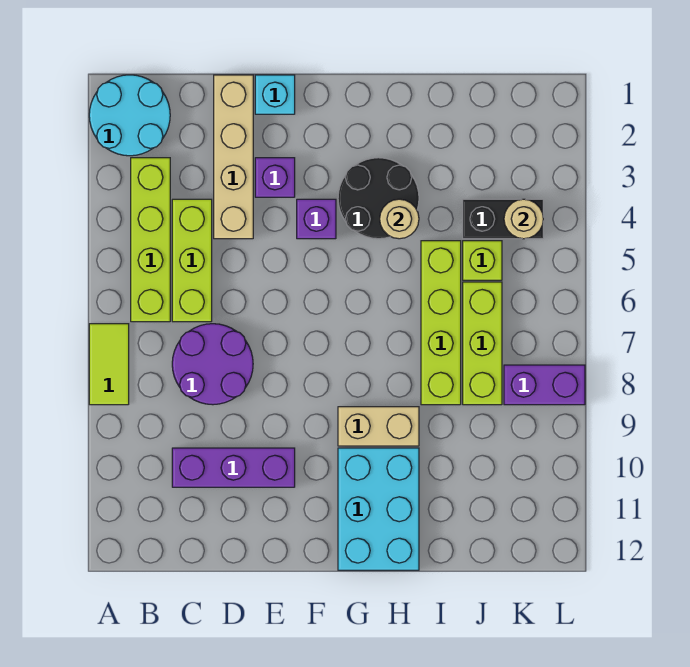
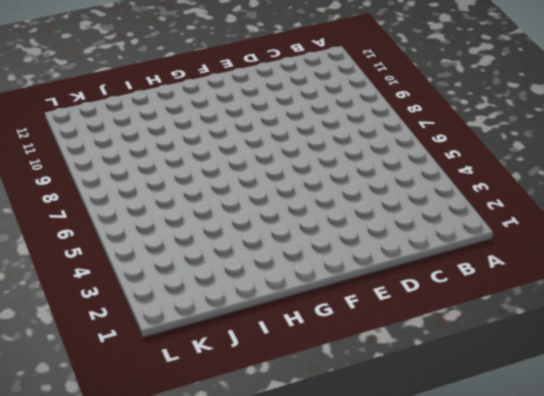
none -> cyan round brick A1:B2 level 1
none -> lime tile A7:A8 level 1
none -> lime brick B3:B6 level 1

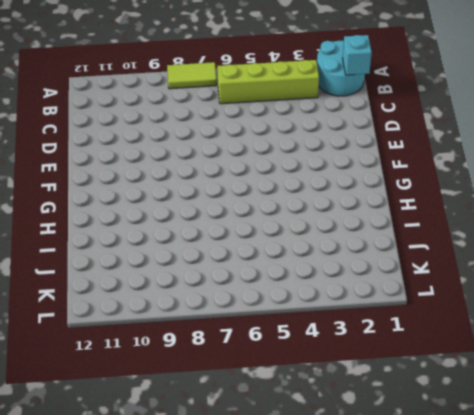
cyan brick B1 level 2 -> cyan brick E1 level 1
none -> lime brick C4:C6 level 1
none -> purple round brick C7:D8 level 1
none -> purple brick C10:E10 level 1

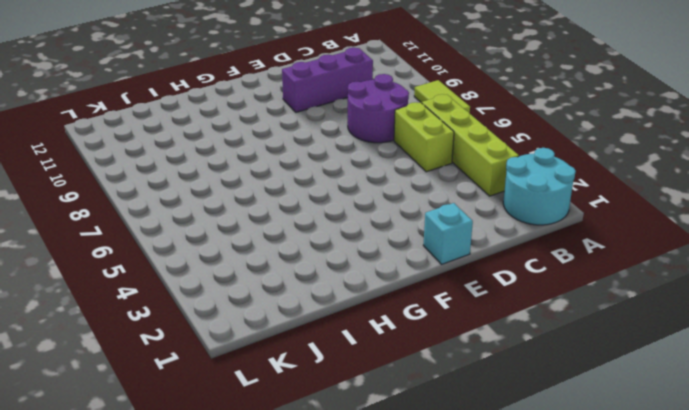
lime brick C5:C6 level 1 -> lime brick C4:C6 level 1
none -> tan brick D1:D4 level 1
none -> purple brick E3 level 1
none -> purple brick F4 level 1

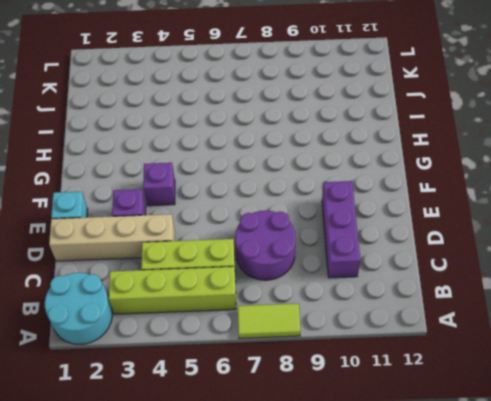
none -> black round brick G3:H4 level 1
none -> tan brick G9:H9 level 1
none -> cyan brick G10:H12 level 1

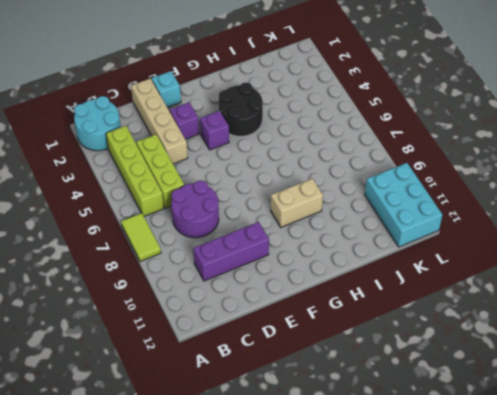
cyan brick K10:L12 level 1 -> cyan brick G10:H12 level 1
none -> lime brick I5:I8 level 1
none -> black brick J4:K4 level 1
none -> lime brick J5 level 1

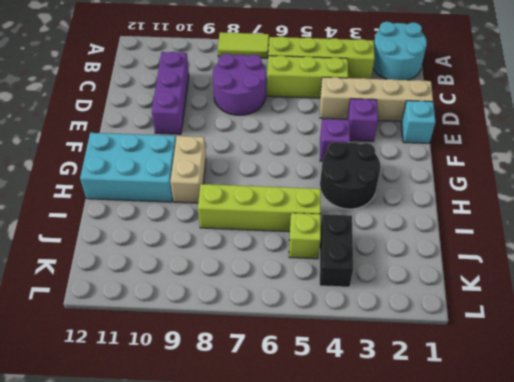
none -> lime brick J6:J8 level 1
none -> purple brick K8:L8 level 1
none -> tan round brick H4 level 2

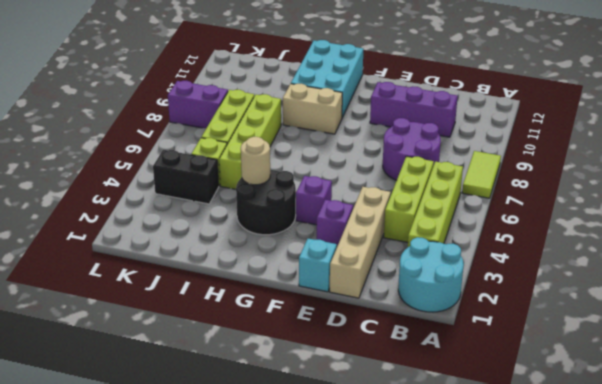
none -> tan round brick K4 level 2

